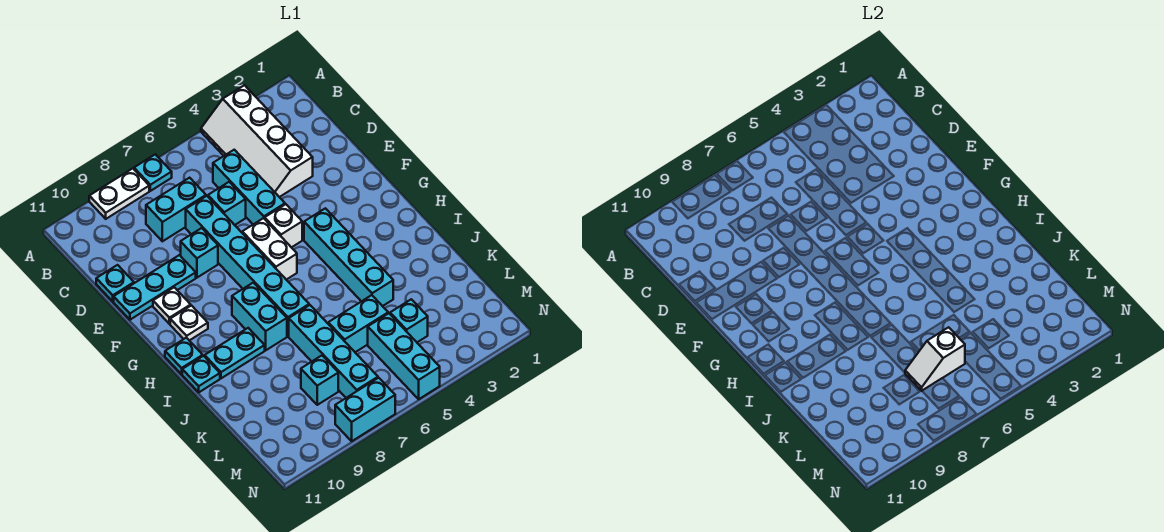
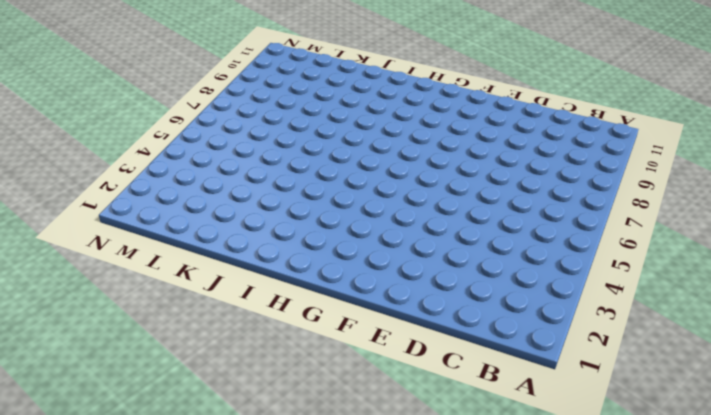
none -> white slope A3:D4 level 1 top 3
none -> cyan plate A7 level 1
none -> white plate A8:A9 level 1

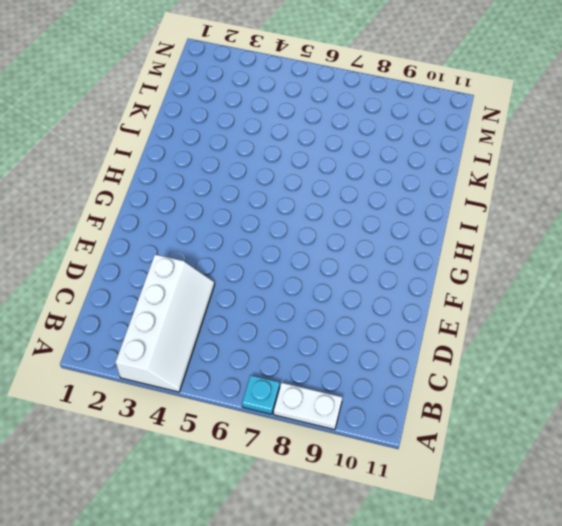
none -> cyan brick C5:E5 level 1
none -> cyan brick C7:C8 level 1
none -> cyan brick D6 level 1

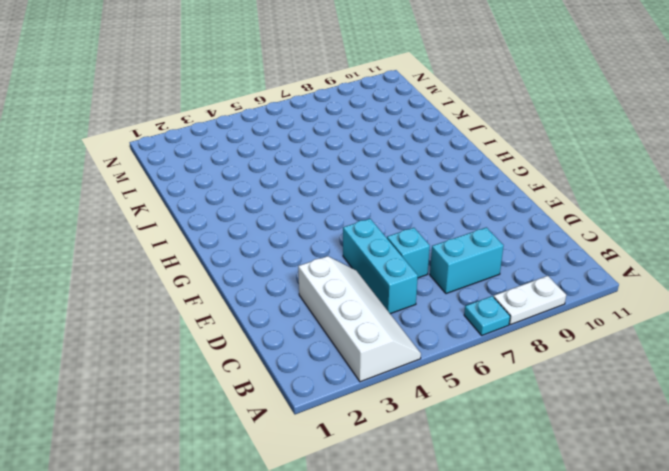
none -> cyan brick D7:I7 level 1
none -> cyan plate D11 level 1
none -> cyan brick E8 level 1

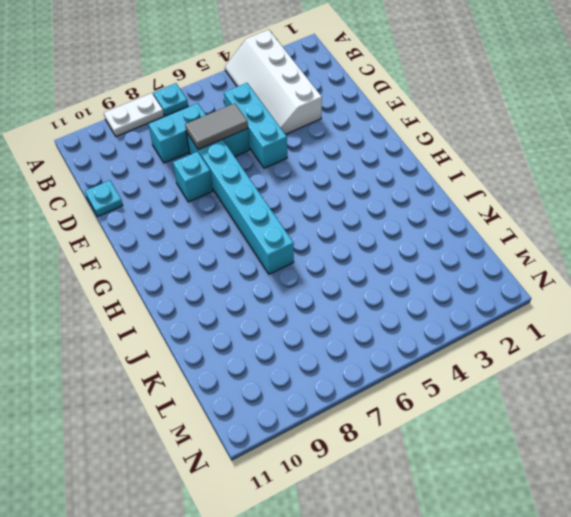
grey tile D6:D7 level 2 -> none
none -> cyan plate E9:E11 level 1
none -> white brick F5 level 1
none -> white brick F6:G6 level 1

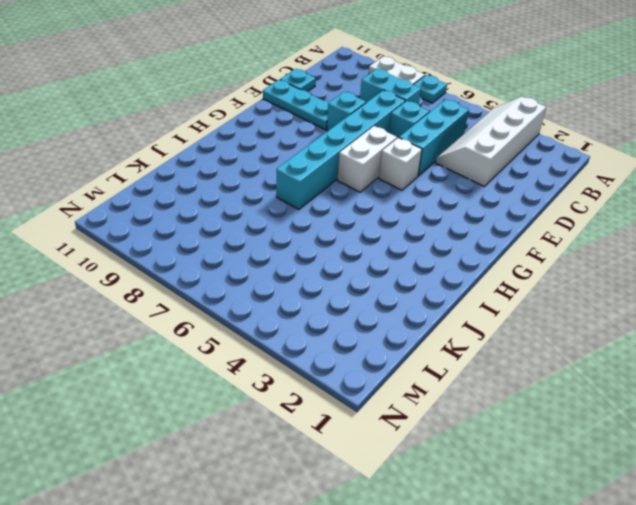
none -> white plate F10 level 1
none -> cyan brick G4:J4 level 1
none -> white plate G10 level 1

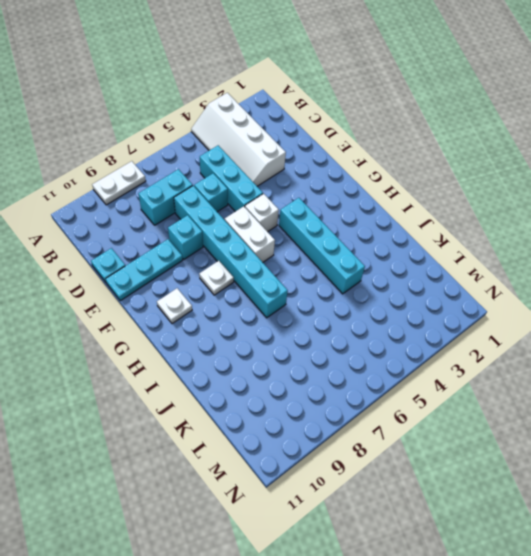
white plate G8 level 1 -> white plate F10 level 1
none -> cyan plate A7 level 1
none -> cyan brick H8:I8 level 1
none -> cyan plate H11 level 1

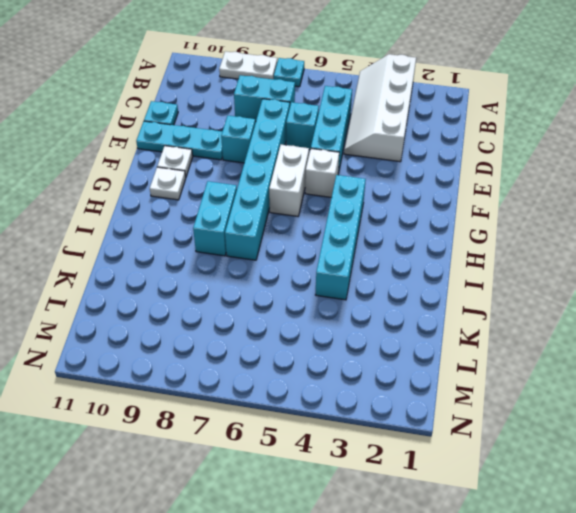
none -> cyan plate H11 level 1
none -> cyan plate I9:I10 level 1
none -> cyan plate I11 level 1

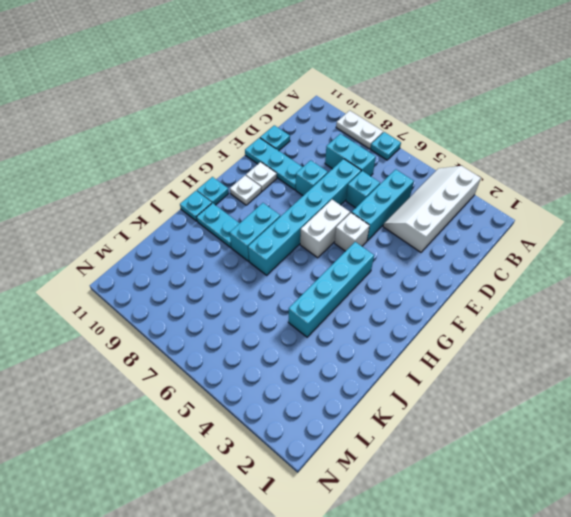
none -> cyan brick J7:M7 level 1
none -> cyan brick K5:K6 level 1
none -> cyan brick L4 level 1

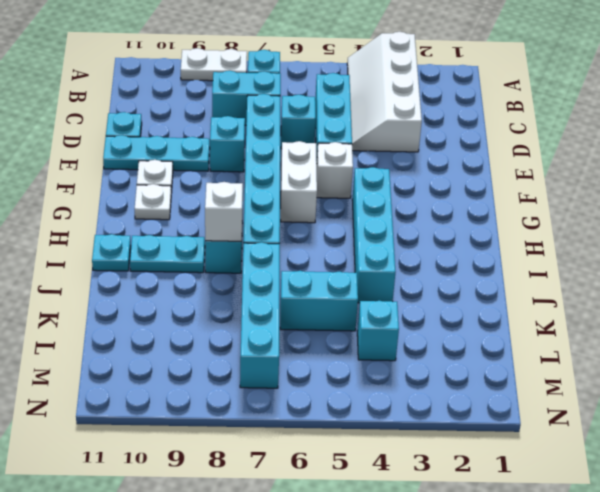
white brick I8 level 2 -> none
none -> cyan plate H11 level 1
none -> cyan brick L5:N5 level 1
none -> cyan brick L8 level 1

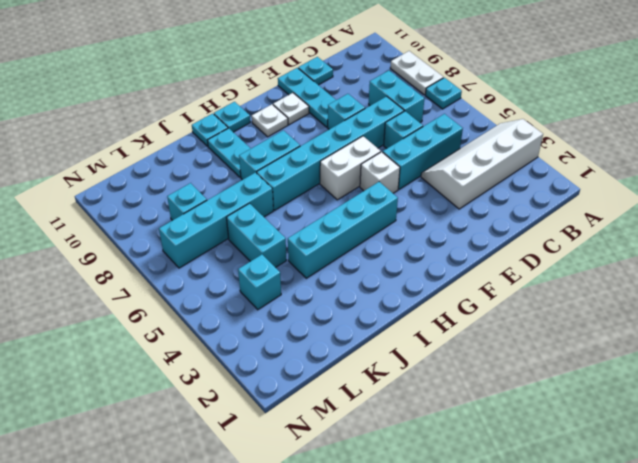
none -> cyan brick L5:N5 level 1
none -> cyan brick N7:N8 level 1
none -> white slope L6:L7 level 2 top 6

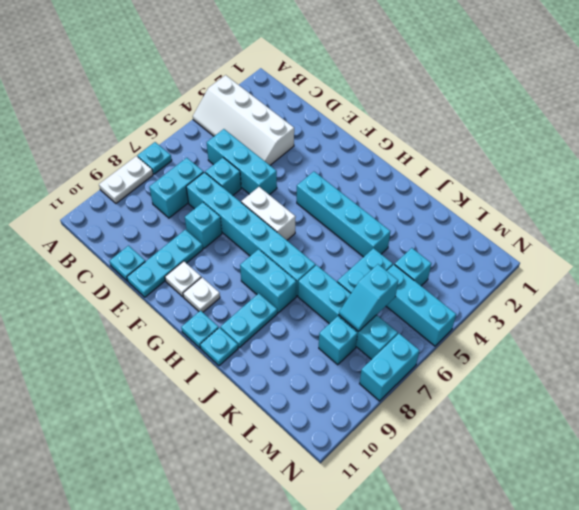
cyan slope L6:L7 level 2 top 6 -> white slope L6:L7 level 2 top 6
none -> white brick F5 level 1

